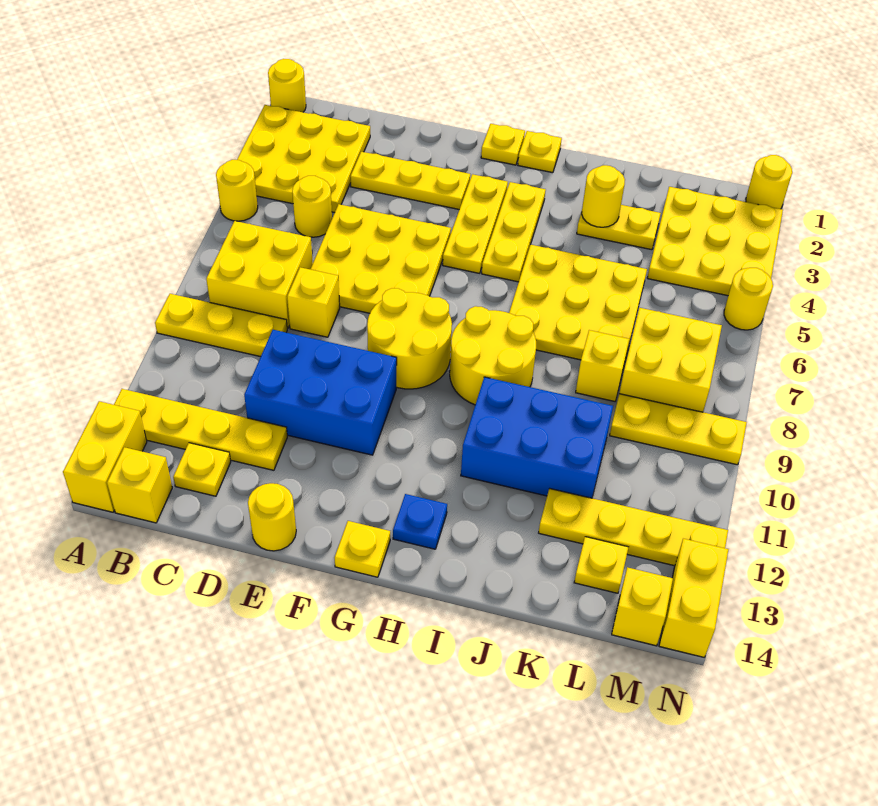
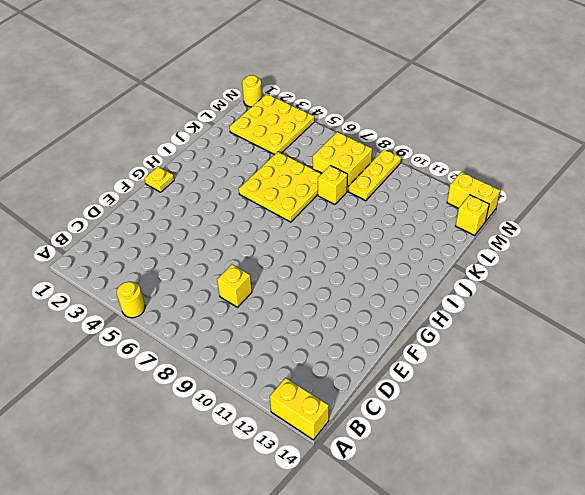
none -> yellow round brick A1 level 1
none -> yellow plate A2:C4 level 1
none -> yellow plate A9:C9 level 1
none -> yellow plate A12:D12 level 1

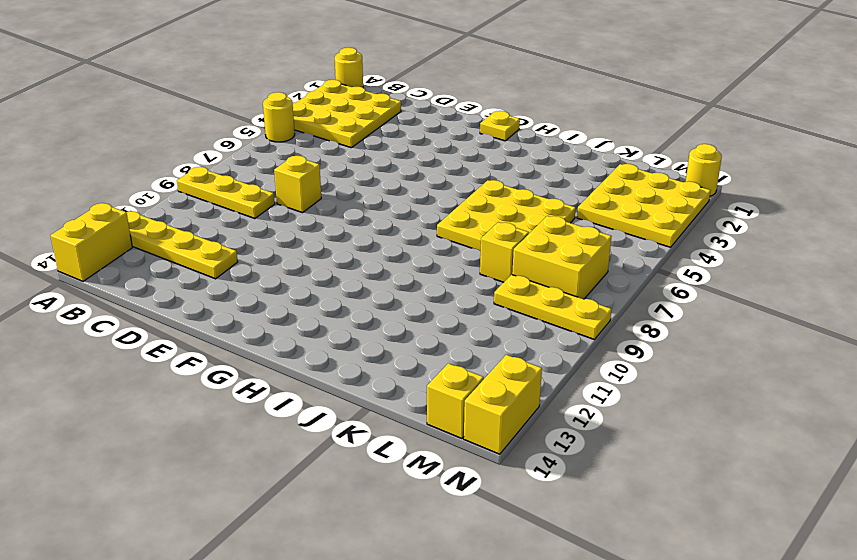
none -> yellow brick B7:C8 level 1
none -> yellow brick B14 level 1
none -> yellow round brick C5 level 1
none -> yellow plate C13 level 1

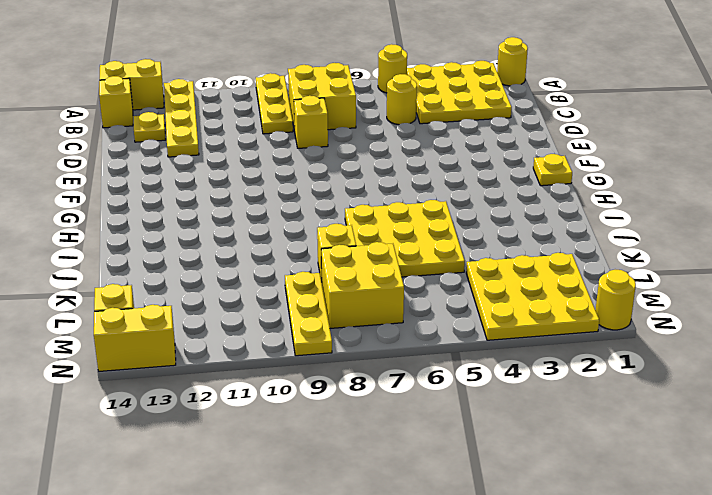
none -> yellow plate D3:F3 level 1
none -> yellow plate D5:F7 level 1
none -> blue brick D10:F11 level 1
none -> yellow round brick E14 level 1

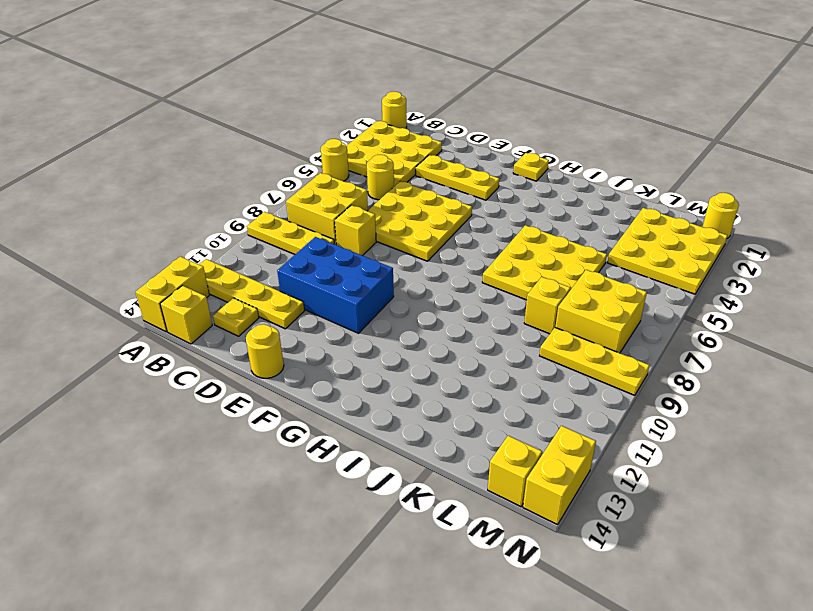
none -> yellow round brick F8:G9 level 1
none -> yellow plate G3:G5 level 1
none -> yellow plate G14 level 1
none -> yellow plate H1 level 1

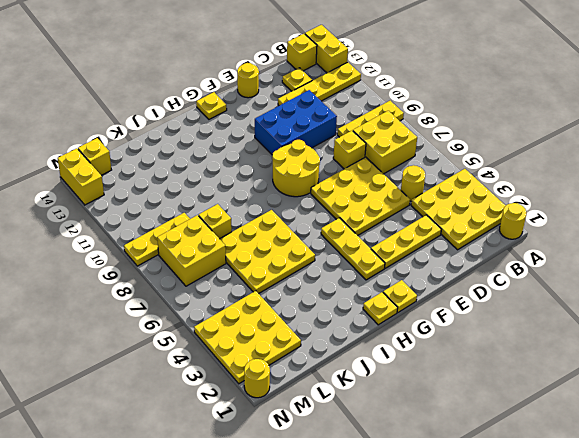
none -> yellow round brick A5 level 1
none -> yellow plate H3:H5 level 1
none -> yellow round brick H8:I9 level 1
none -> blue plate H13 level 1

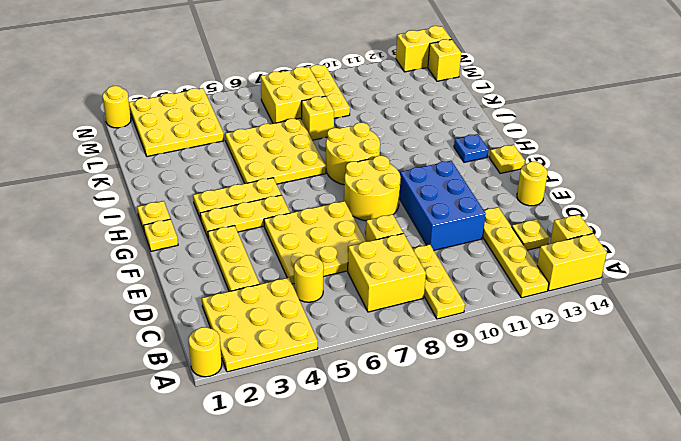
none -> yellow round brick A5 level 1
none -> blue brick I10:K11 level 1
none -> yellow plate J3:K3 level 1
none -> yellow plate K12:N12 level 1

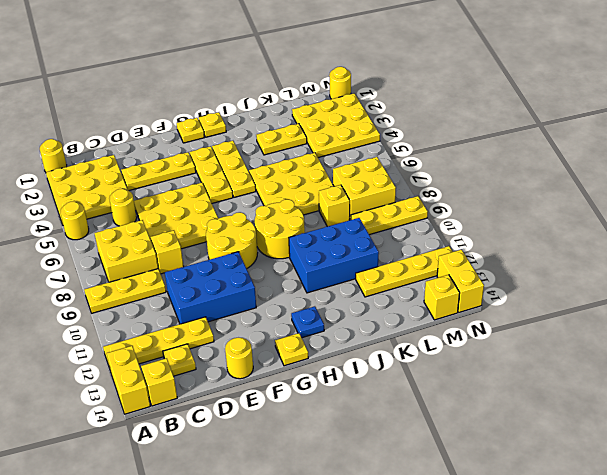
none -> yellow plate L13 level 1
none -> yellow round brick N5 level 1
none -> yellow round brick J3 level 2

